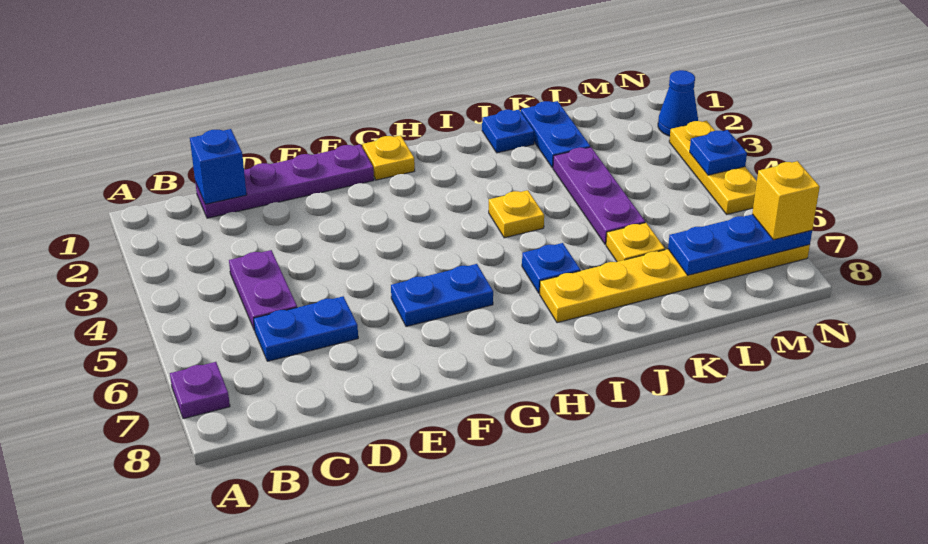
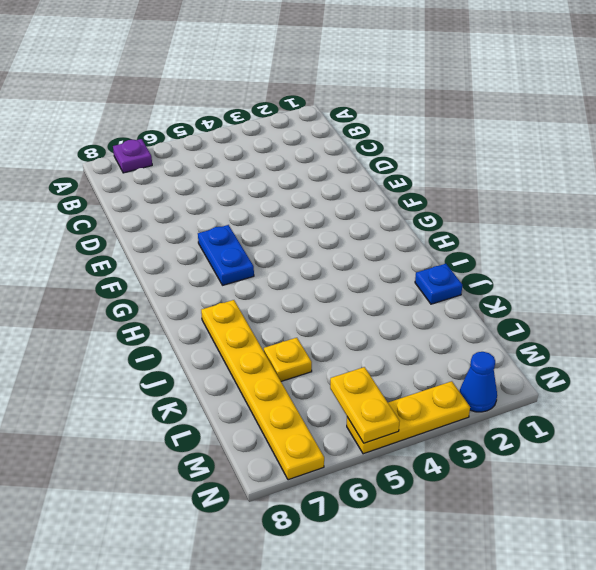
yellow plate M5:N5 level 2 -> none
none -> purple plate C1:F1 level 1
none -> purple plate C4:C5 level 1
none -> blue plate C6:D6 level 1

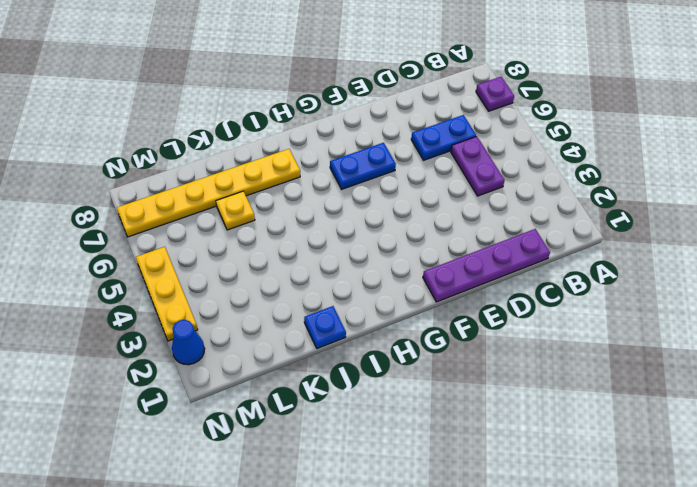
none -> yellow plate G1 level 1
none -> yellow plate I4 level 1
none -> blue plate I6 level 1

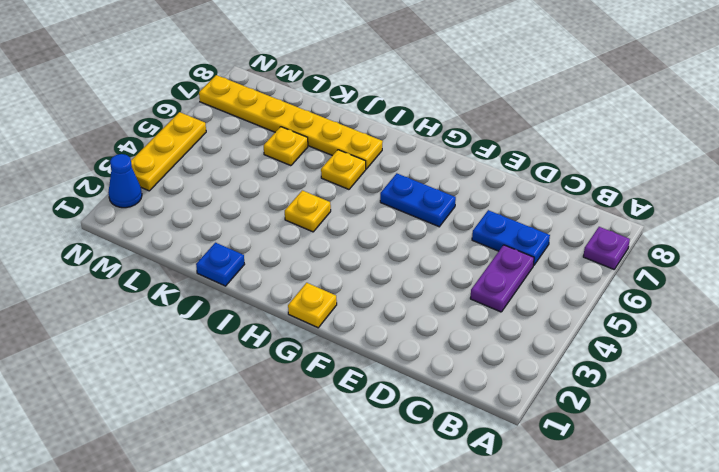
yellow plate I6 level 1 -> blue plate I6 level 1
none -> purple plate C1:F1 level 1
none -> blue plate K1:K2 level 1
none -> purple plate K3:K5 level 1

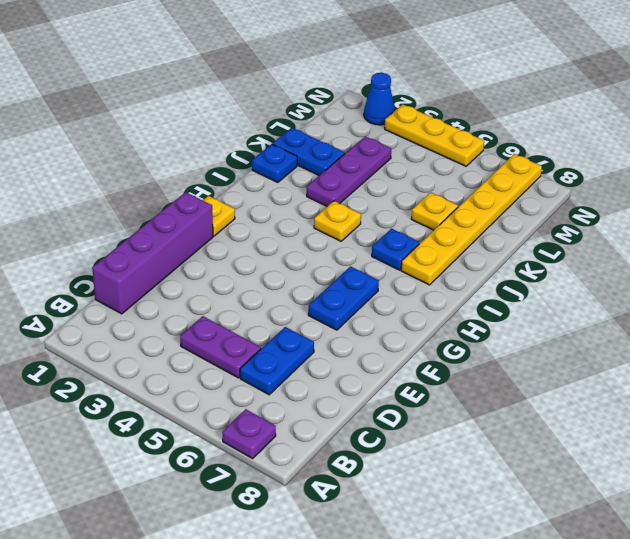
purple brick C1:F1 level 1 -> purple plate C1:F1 level 1
purple plate J3:L3 level 1 -> purple plate K3:K5 level 1
none -> blue brick C1 level 2
none -> blue plate L7:N7 level 2
none -> blue plate N4 level 2

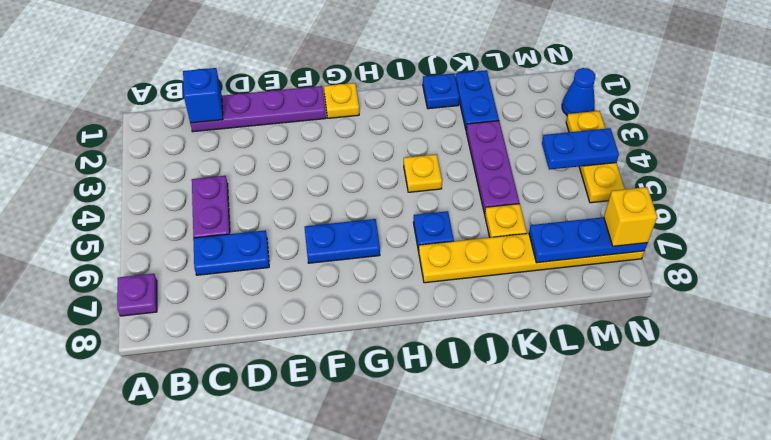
blue plate M4:N4 level 2 -> blue plate N4 level 2

